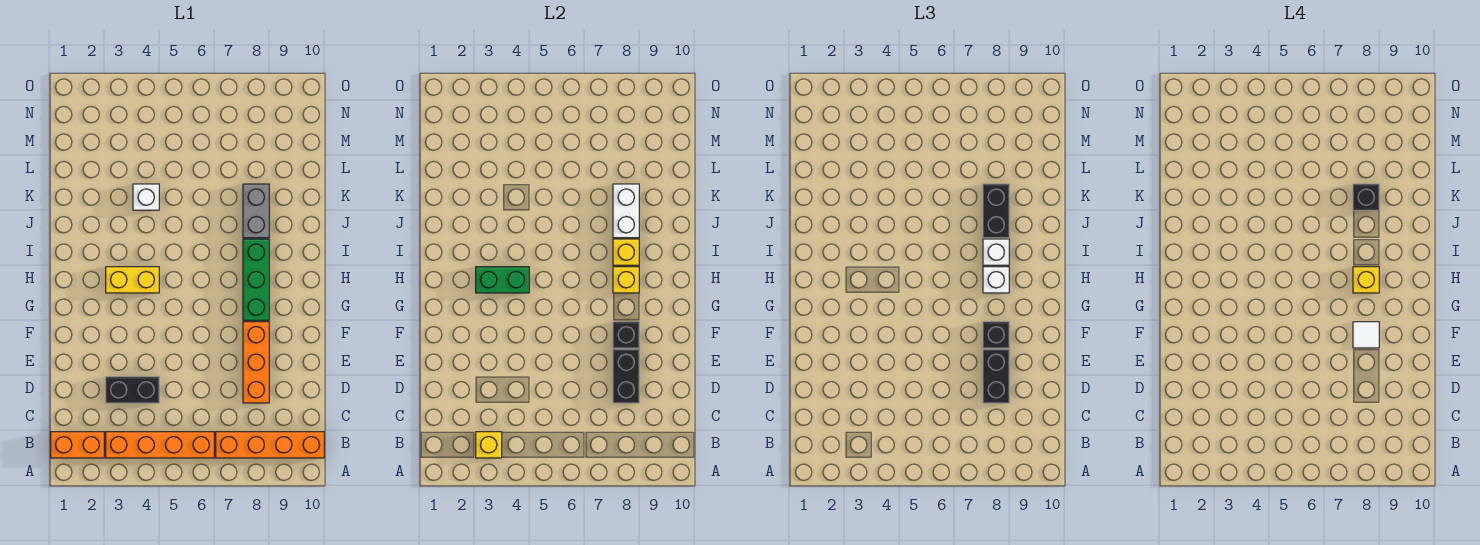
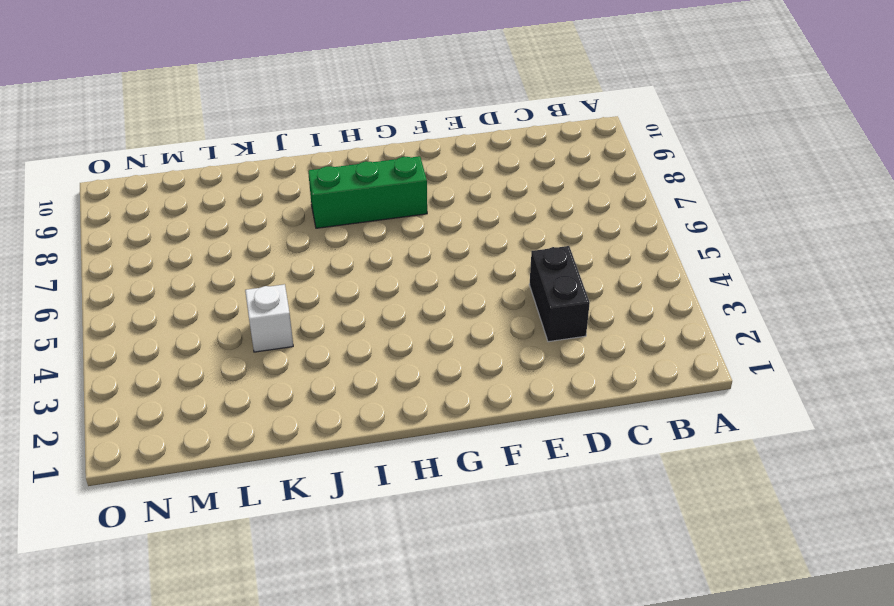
none -> orange brick B1:B2 level 1
none -> orange brick B3:B6 level 1
none -> orange brick B7:B10 level 1

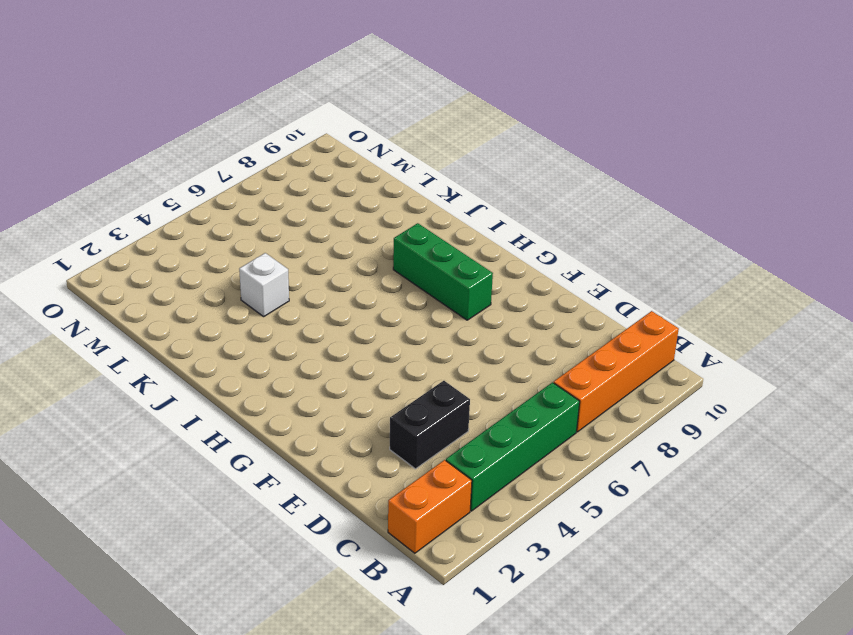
green brick B3:B6 level 1 -> orange brick B3:B6 level 1
none -> orange brick D8:F8 level 1
none -> yellow brick H3:H4 level 1
none -> grey brick J8:K8 level 1

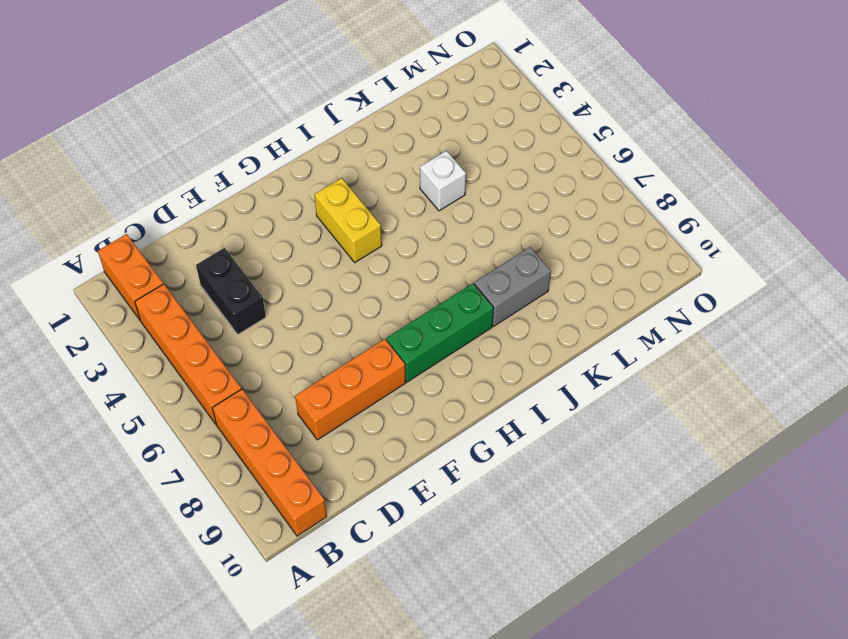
none -> yellow brick B3 level 2
none -> black brick D8:E8 level 2
none -> black brick F8 level 2

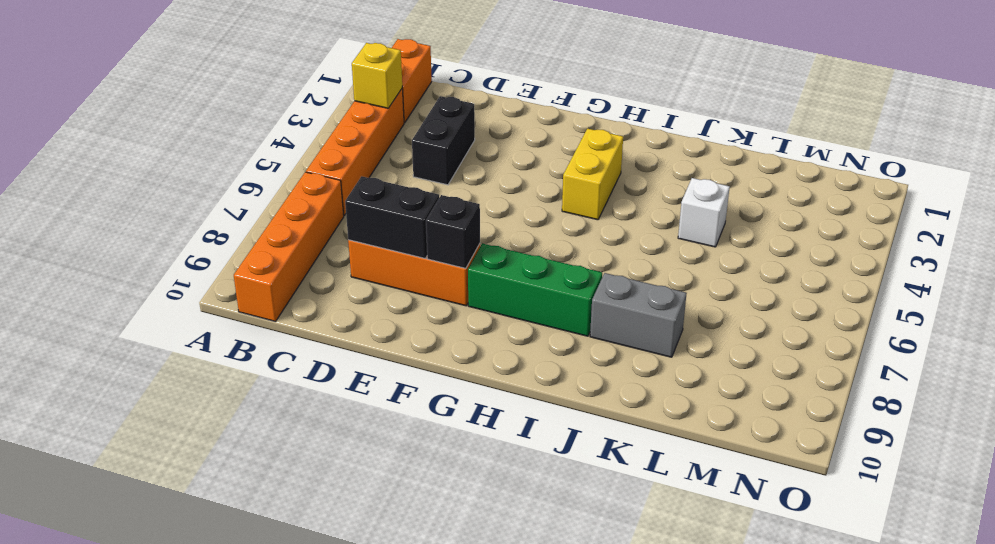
none -> green brick H3:H4 level 2
none -> yellow brick H8 level 2
none -> yellow brick I8 level 2

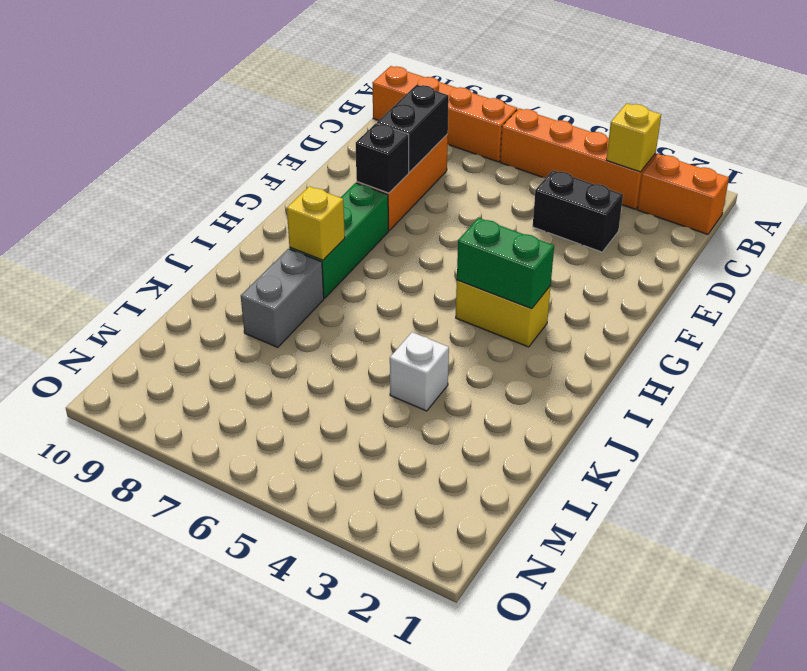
none -> yellow brick H8 level 2
none -> white brick J8:K8 level 2
none -> black brick D8:E8 level 3

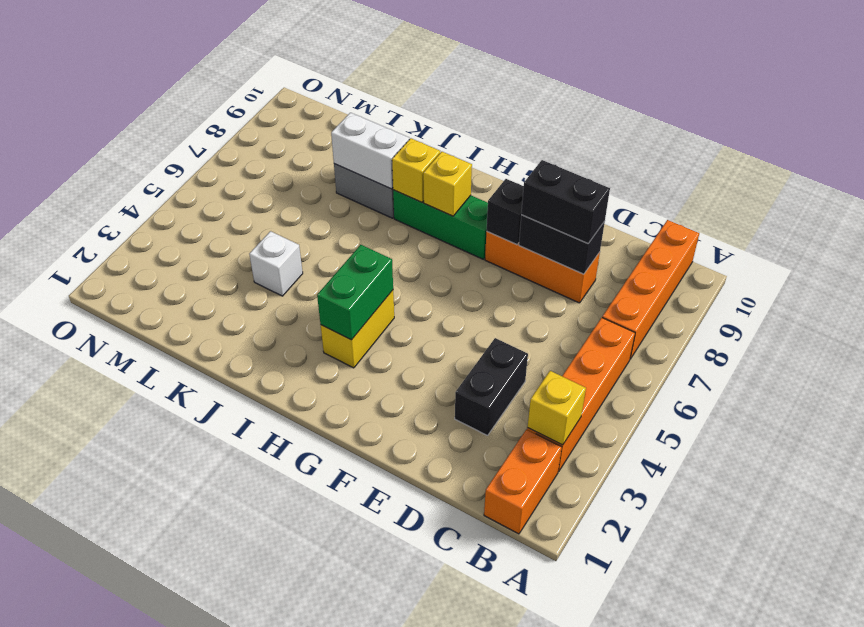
none -> black brick F8 level 3
none -> white brick H8 level 3
none -> white brick I8 level 3

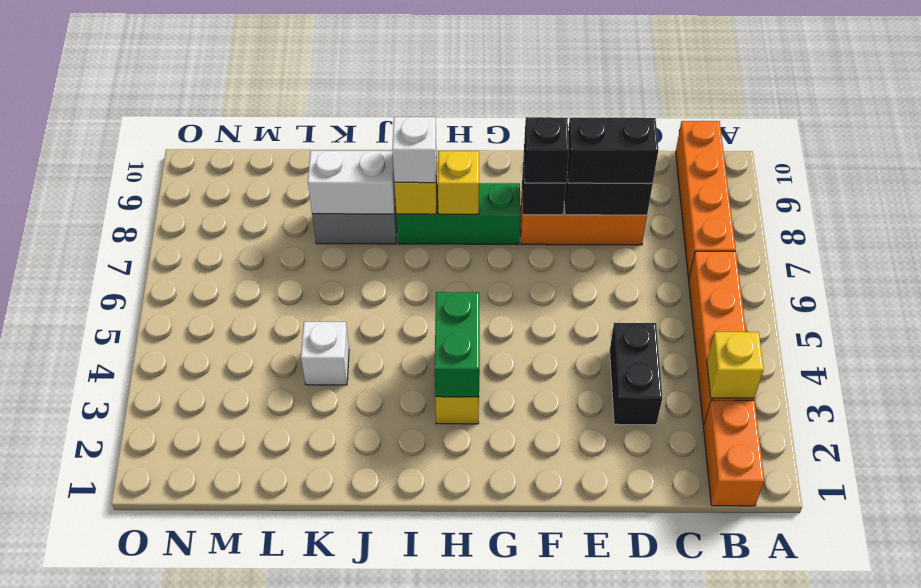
none -> white brick H8 level 3
none -> black brick J8:K8 level 3
none -> white tile F8 level 4

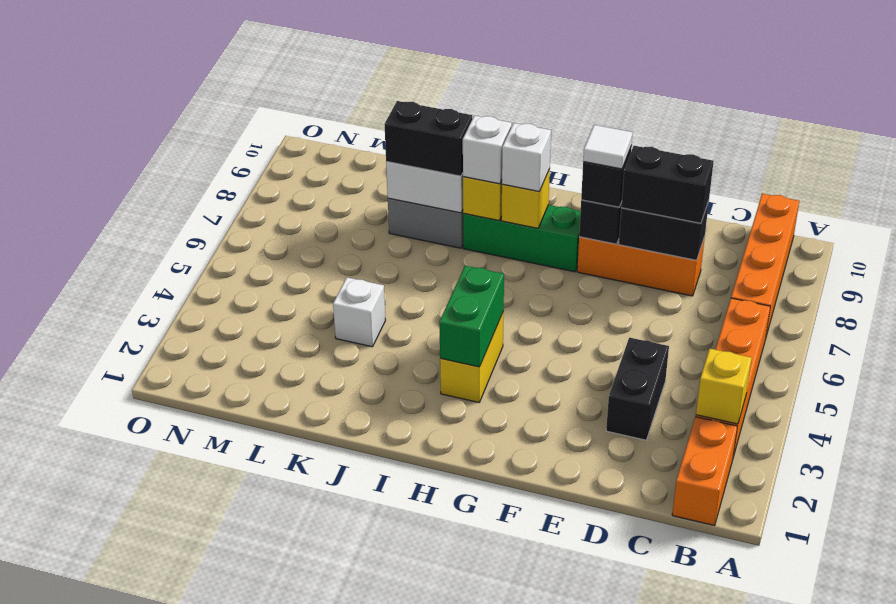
none -> yellow brick H8 level 4
none -> black brick K8 level 4

